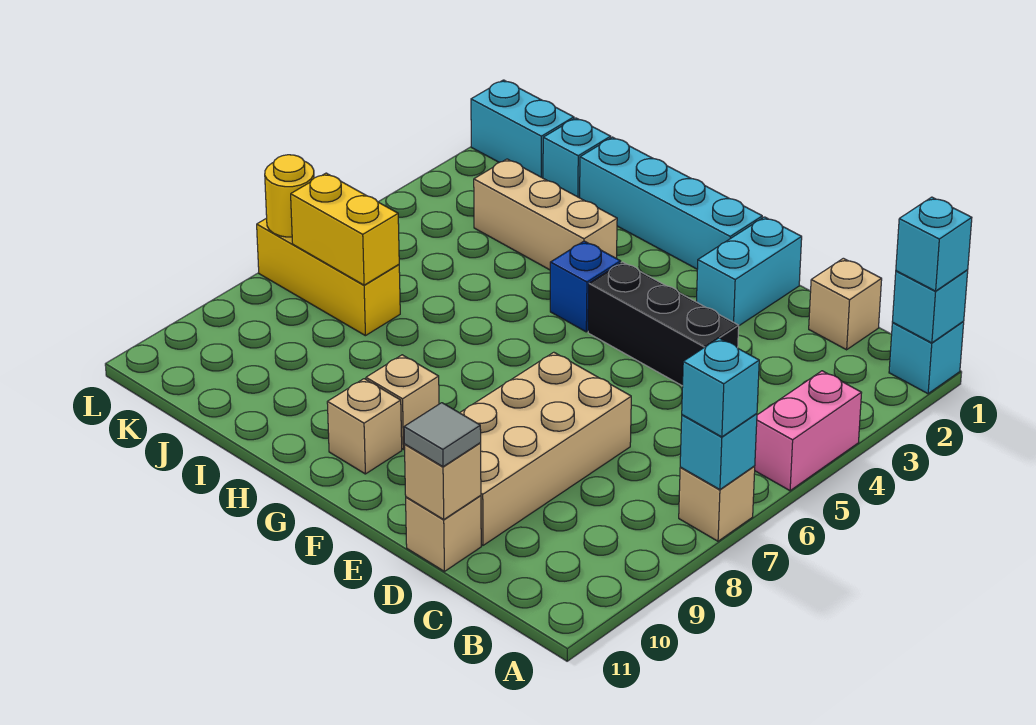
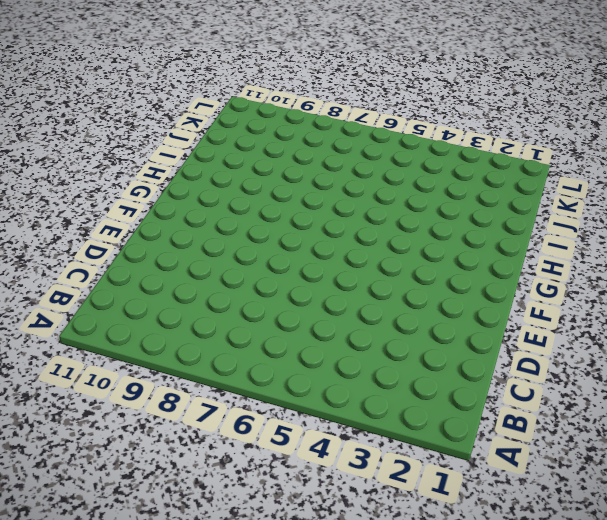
none -> cyan brick A1 level 1
none -> pink brick A4:A5 level 1
none -> tan brick A7 level 1

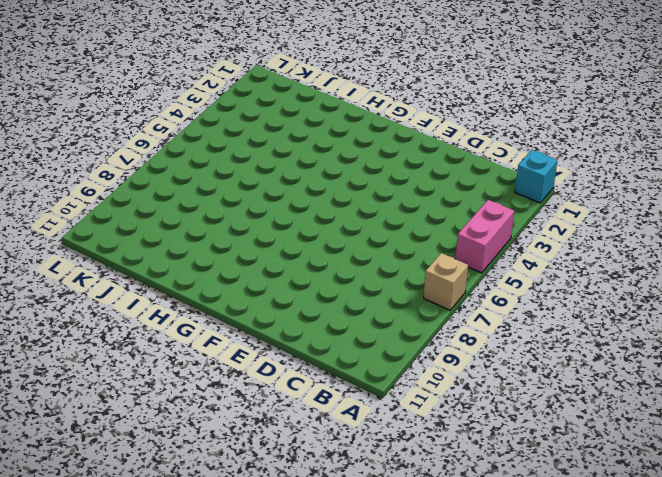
none -> tan brick C1 level 1
none -> black brick D4:F4 level 1
none -> tan brick D7:E10 level 1

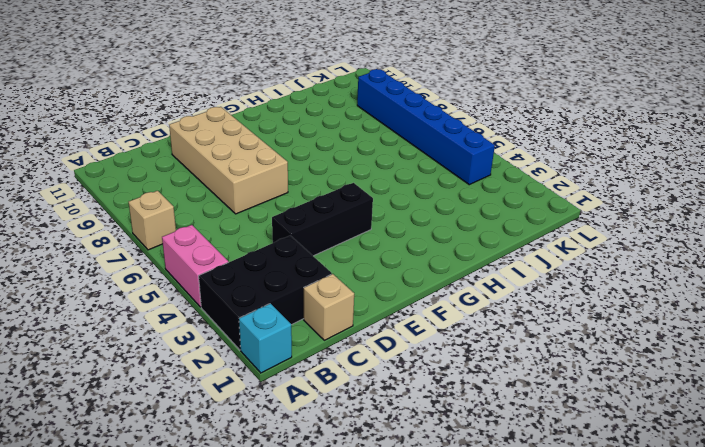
black brick A2:C3 level 1 -> none
blue brick K4:K9 level 1 -> yellow brick J7:L7 level 1
none -> tan brick D11 level 1
none -> cyan brick E1:E2 level 1
none -> cyan brick F1:I1 level 1

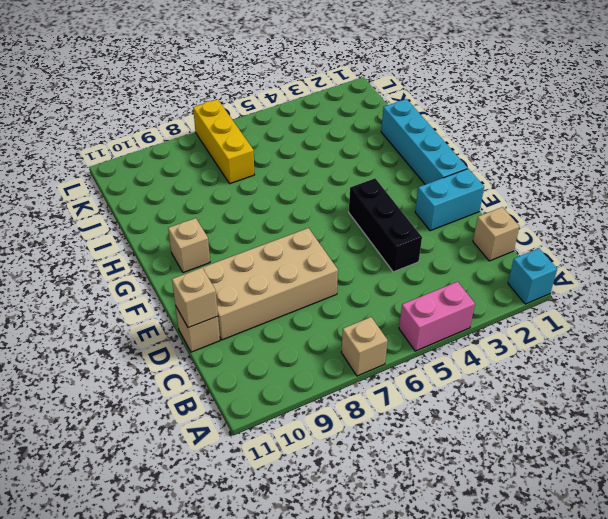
none -> blue brick G4 level 1
none -> tan brick G9 level 1
none -> tan brick H3:J3 level 1

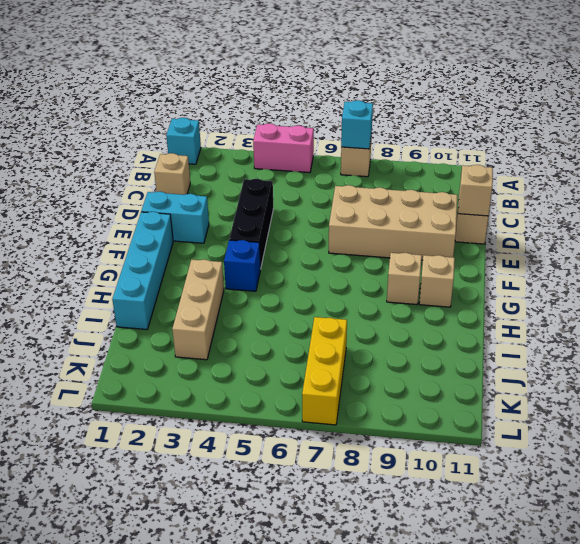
none -> cyan brick J1 level 1
none -> cyan brick K1:L1 level 1
none -> cyan brick A1 level 2

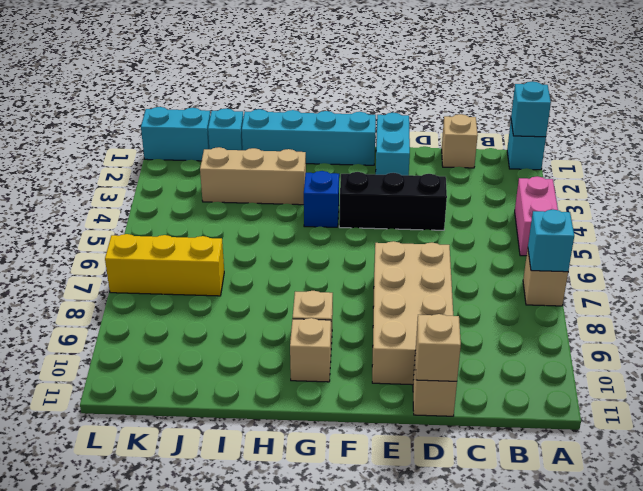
none -> yellow brick J7:K7 level 2
none -> yellow round brick L7 level 2
none -> cyan brick A1 level 3

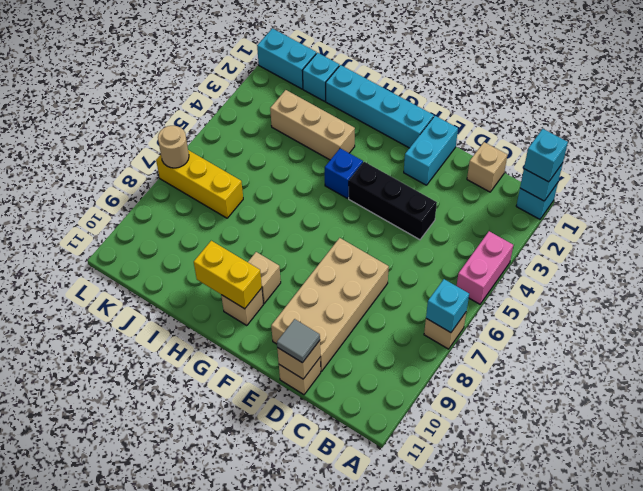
yellow brick G10:H10 level 2 -> yellow brick J7:K7 level 2
tan round brick L7 level 2 -> yellow round brick L7 level 2
none -> cyan brick A7 level 3

